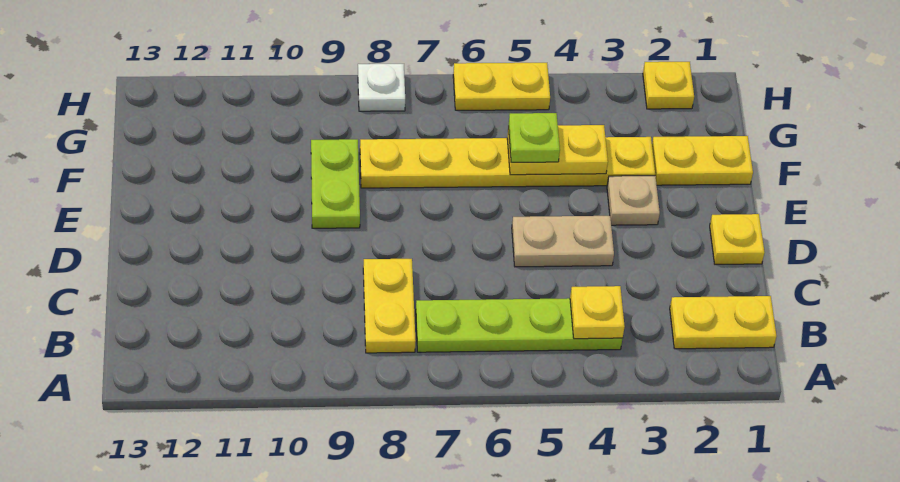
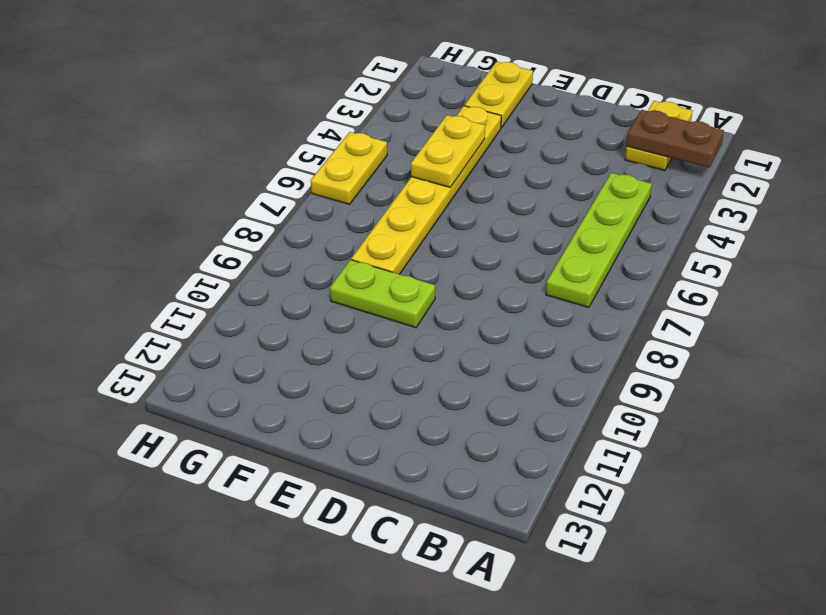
brown plate A2:B2 level 2 -> none
none -> yellow plate B8:C8 level 1
none -> yellow plate D1 level 1
none -> tan plate D4:D5 level 1

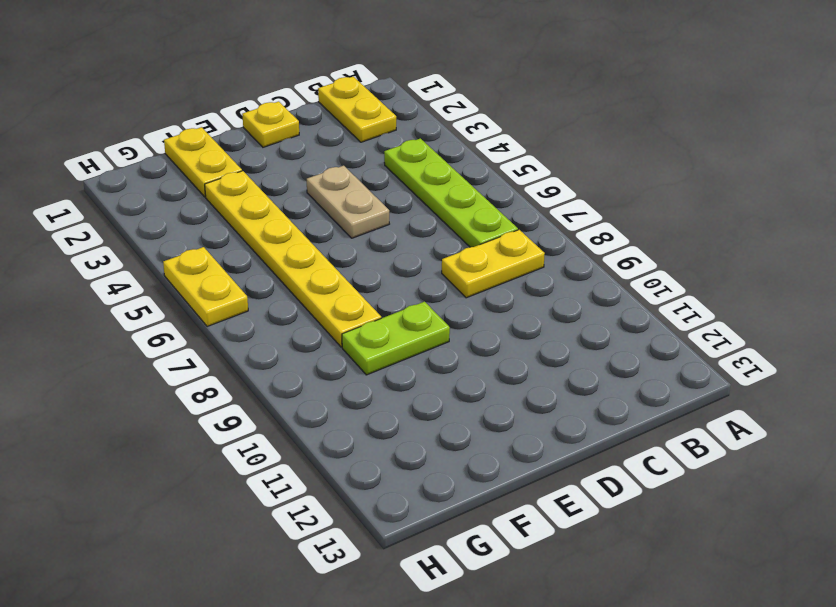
none -> tan plate E3 level 1
none -> yellow plate H2 level 1
none -> white plate H8 level 1

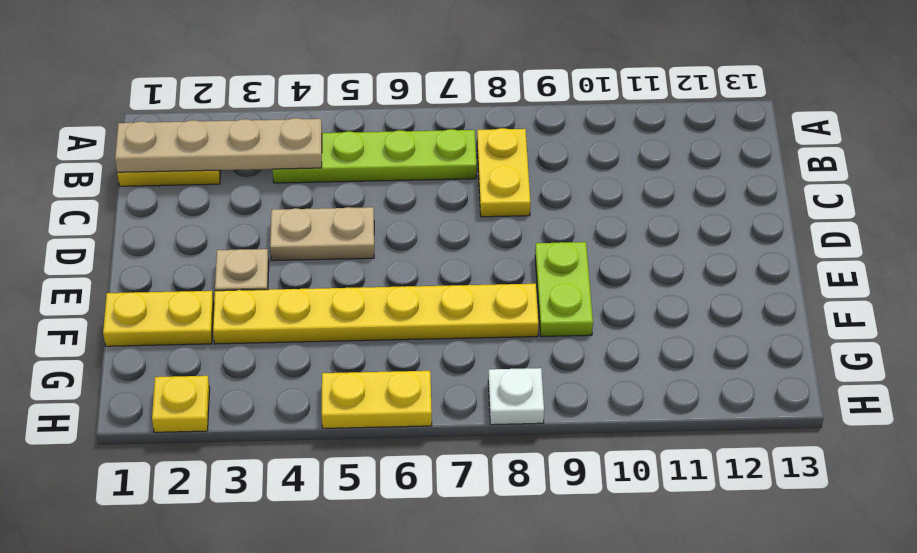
tan plate B1:B4 level 2 -> yellow plate B4 level 2
none -> yellow plate D1 level 1
none -> yellow plate F4:F5 level 2
none -> lime plate F5 level 3

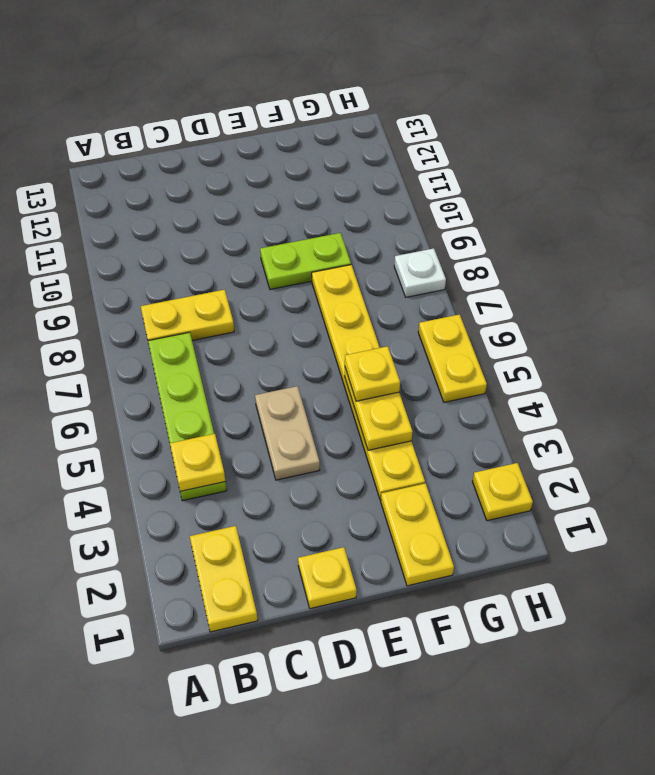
yellow plate F5 level 3 -> lime plate F5 level 3
none -> tan plate E3 level 1

